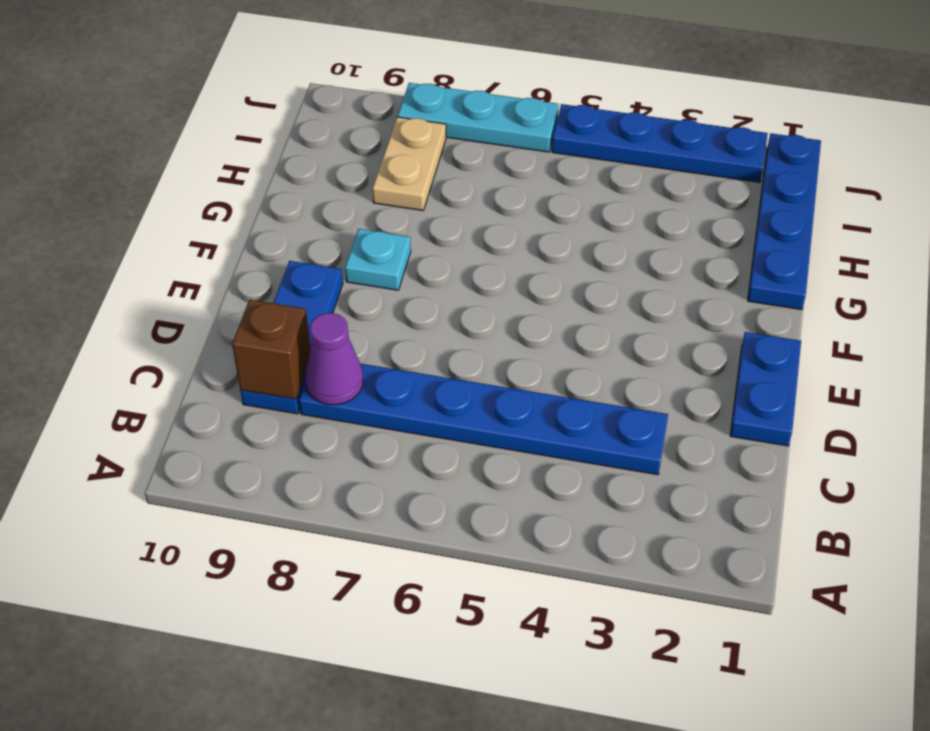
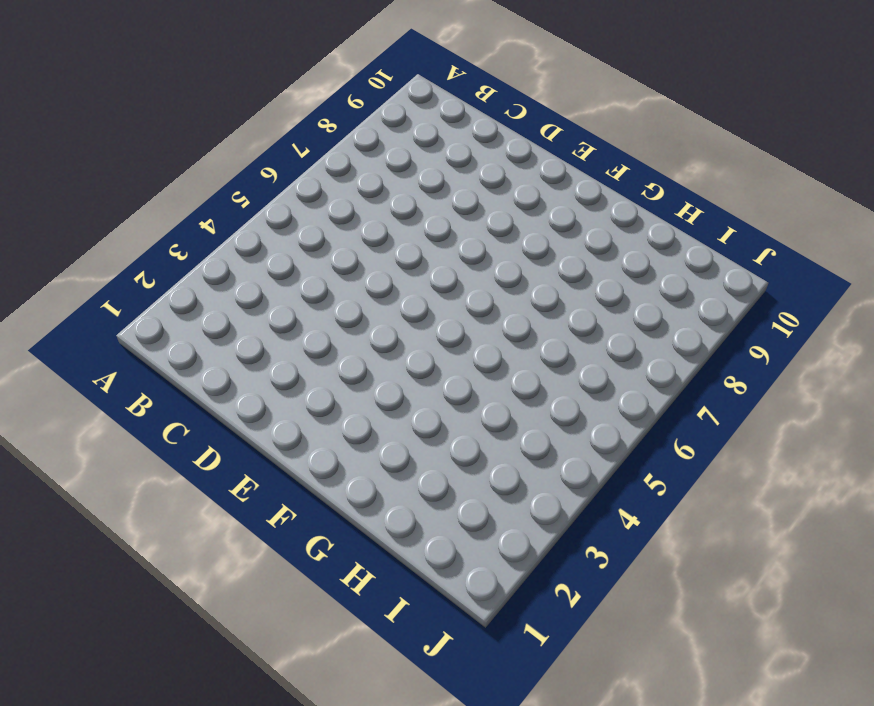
none -> blue plate C3:C8 level 1
none -> blue plate C9:E9 level 1

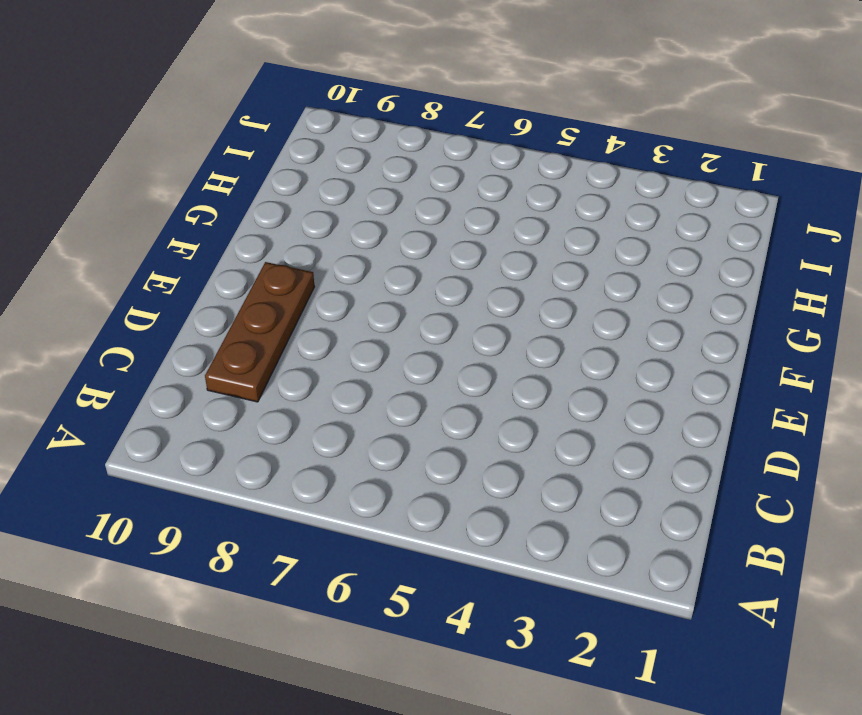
brown plate C9:E9 level 1 -> blue plate C9:E9 level 1
none -> blue plate C3:C8 level 1
none -> blue plate D1:E1 level 1

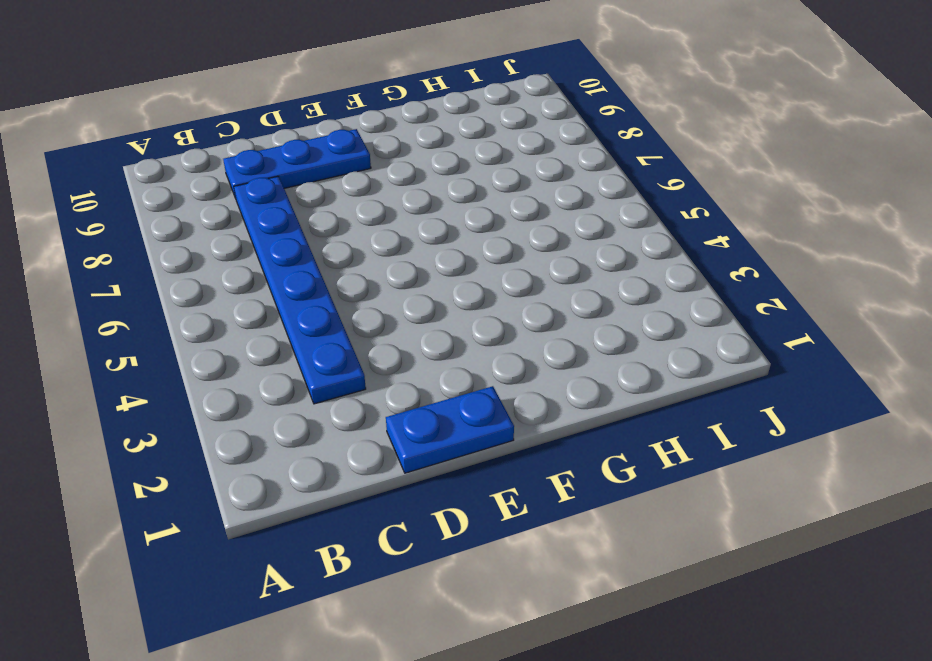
none -> cyan plate F8 level 1
none -> blue plate G1:J1 level 1

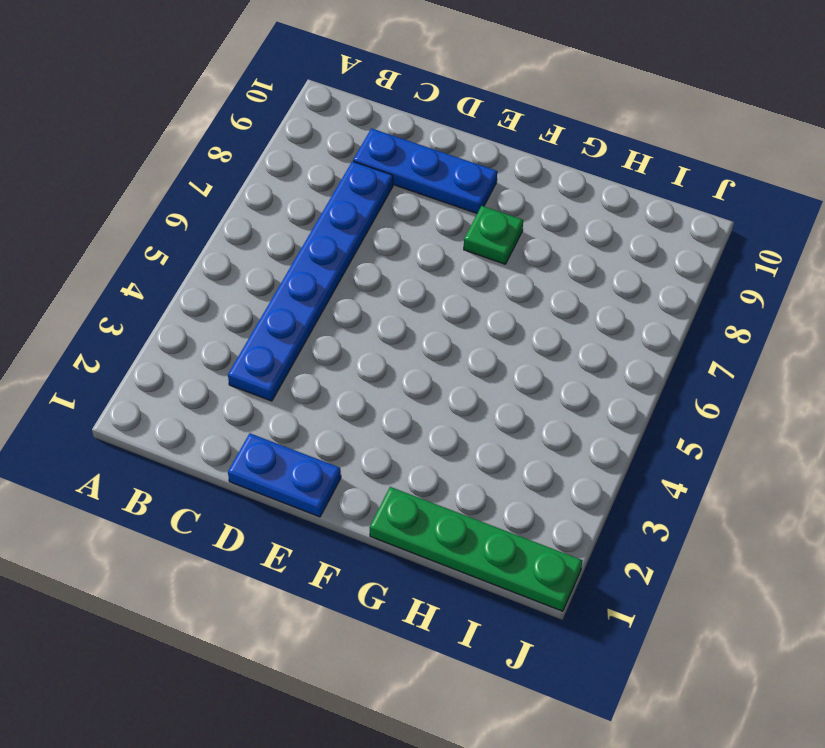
green plate F8 level 1 -> cyan plate F8 level 1
green plate G1:J1 level 1 -> blue plate G1:J1 level 1
none -> tan plate H8:I8 level 1
none -> blue plate J2:J5 level 1

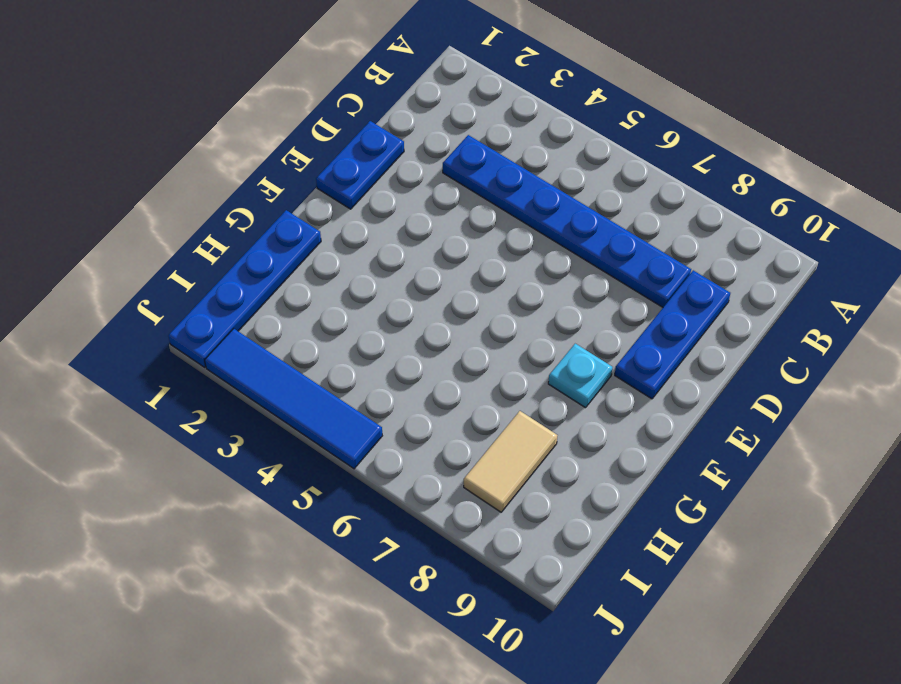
tan tile H8:I8 level 1 -> tan plate H8:I8 level 1
blue tile J2:J5 level 1 -> blue plate J2:J5 level 1
none -> cyan plate J6:J8 level 1
none -> purple cone C8 level 2

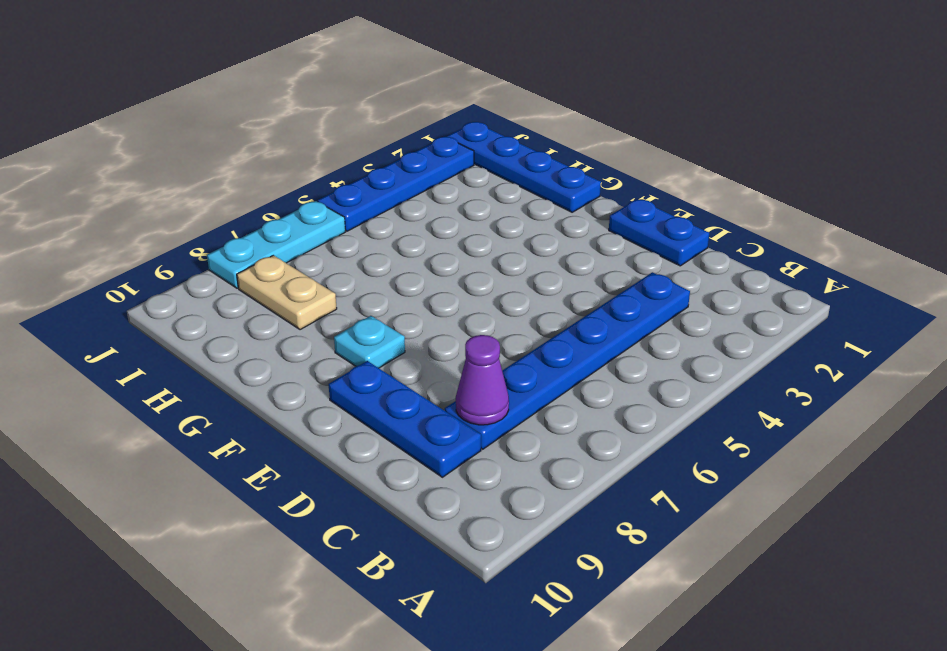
none -> brown brick C9 level 2

